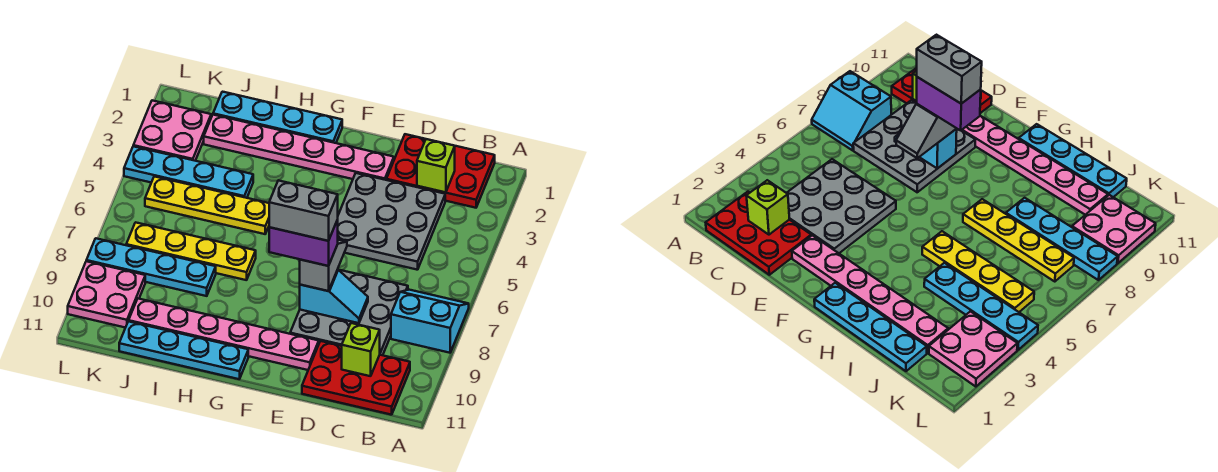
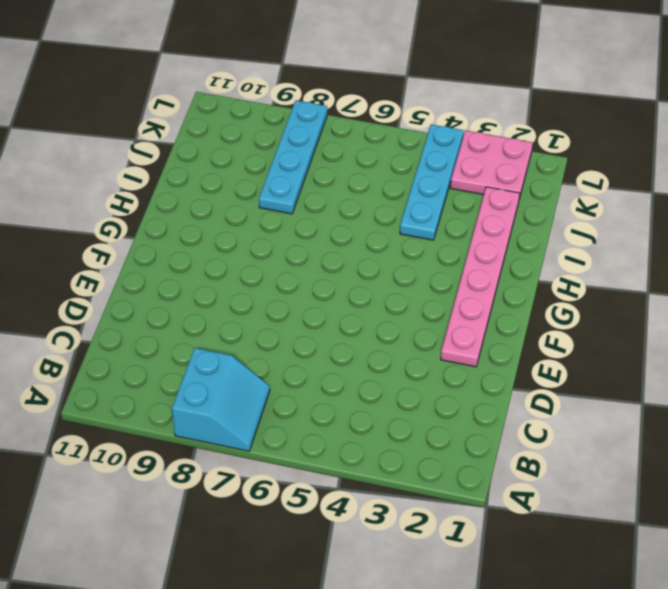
none -> red plate B1:D2 level 1
none -> red plate B10:D11 level 1
none -> grey plate C3:E5 level 1

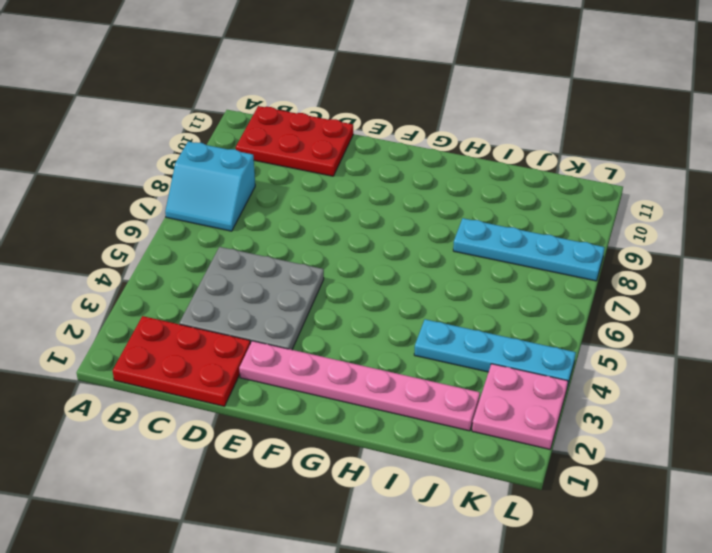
none -> grey plate C7:E9 level 1
none -> pink plate E10:J10 level 1
none -> cyan plate G1:J1 level 1

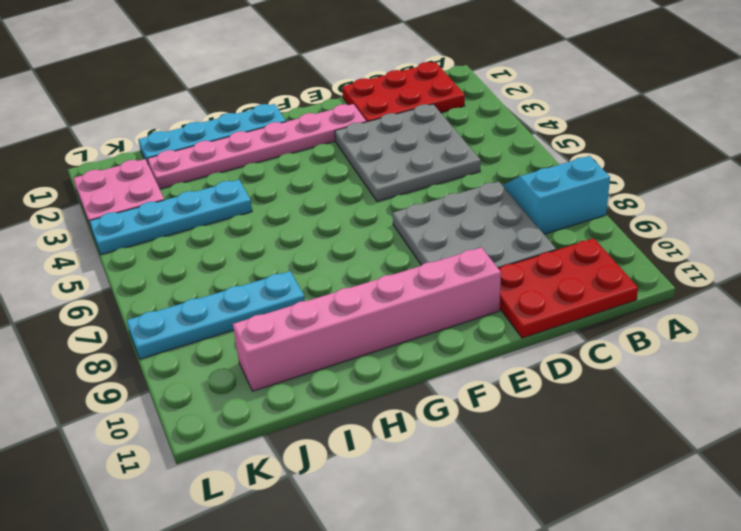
pink brick E10:J10 level 1 -> pink plate E10:J10 level 1
none -> cyan plate G11:J11 level 1
none -> yellow plate H5:K5 level 1
none -> yellow plate H7:K7 level 1

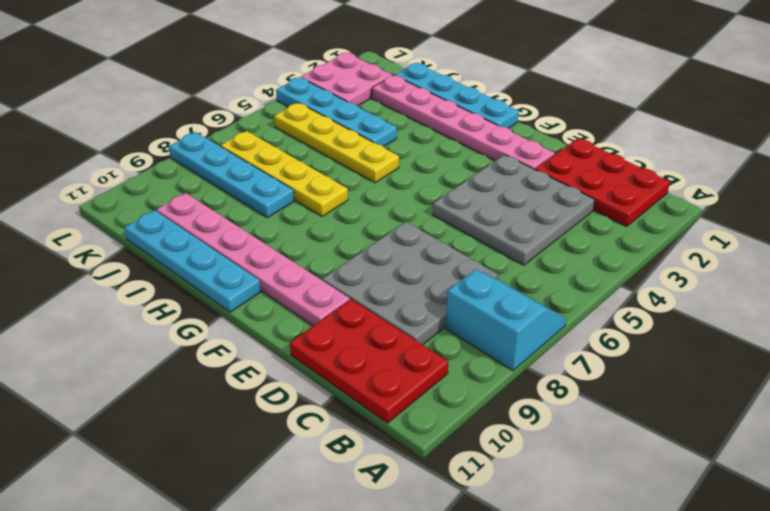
none -> pink plate K9:L10 level 1
none -> lime brick C2 level 2
none -> lime brick C10 level 2

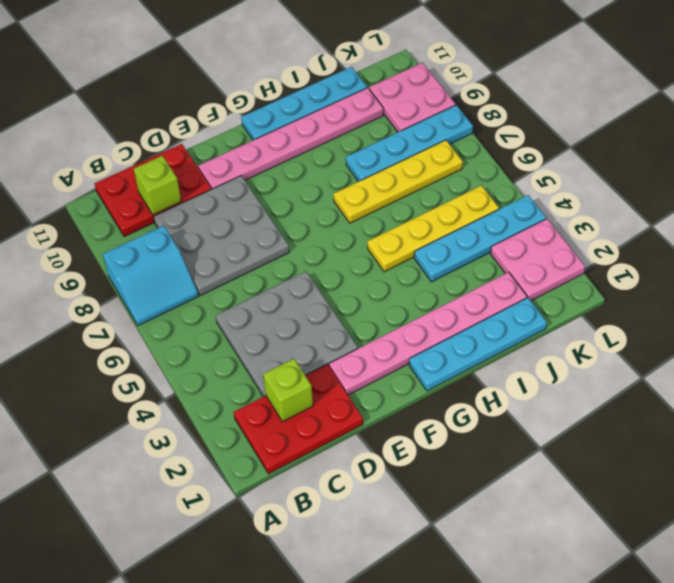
none -> cyan slope D8:E8 level 2 top E
none -> grey slope E7:E8 level 3 top 8
none -> purple brick E8:F8 level 4

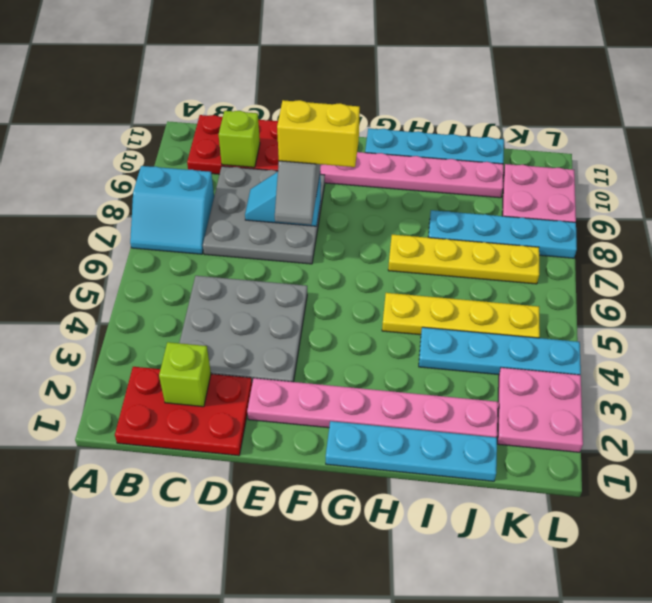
yellow brick E8:F8 level 4 -> purple brick E8:F8 level 4
none -> grey brick E8:F8 level 5

